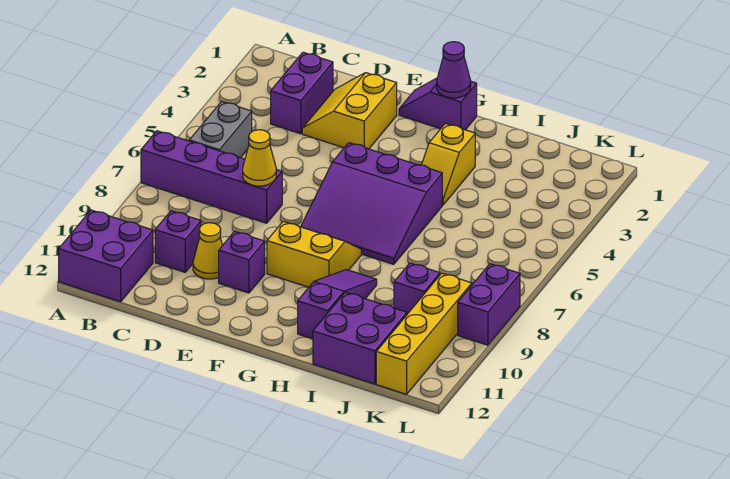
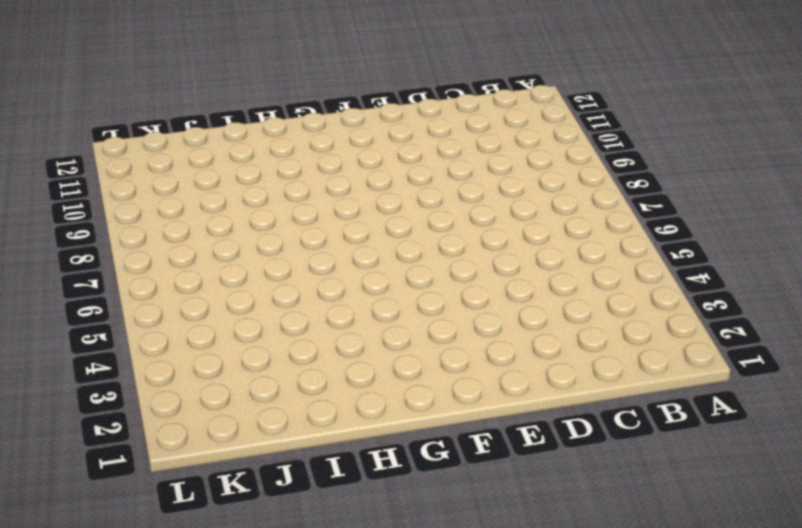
none -> purple brick A7:D7 level 1
none -> purple brick A11:B12 level 1
none -> grey brick B5:B6 level 1

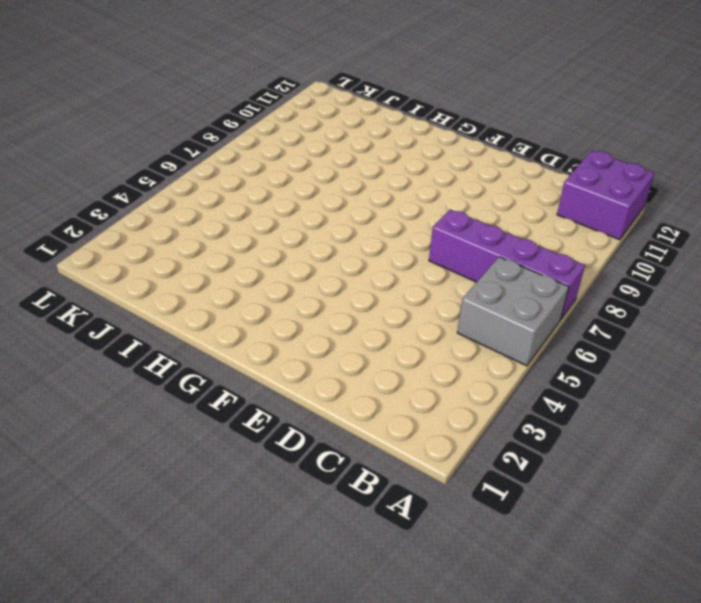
grey brick A5:B6 level 1 -> grey brick B5:B6 level 1
none -> purple brick C2:C3 level 1
none -> purple brick C10 level 1
none -> yellow slope D2:E3 level 1 top E

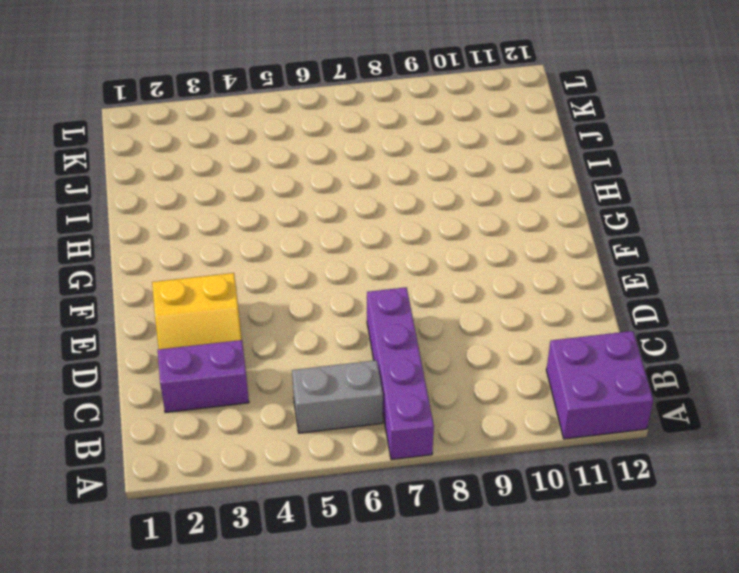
none -> purple brick C10 level 1
none -> yellow cone D10 level 1
none -> purple brick E10 level 1

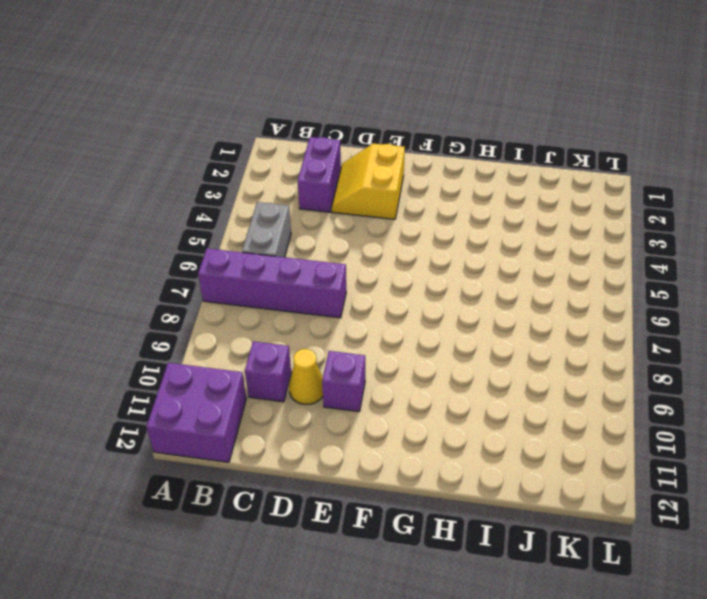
none -> purple slope F1:G1 level 1 top G
none -> purple slope F5:H7 level 1 top 5
none -> yellow slope F8:G9 level 1 top 9

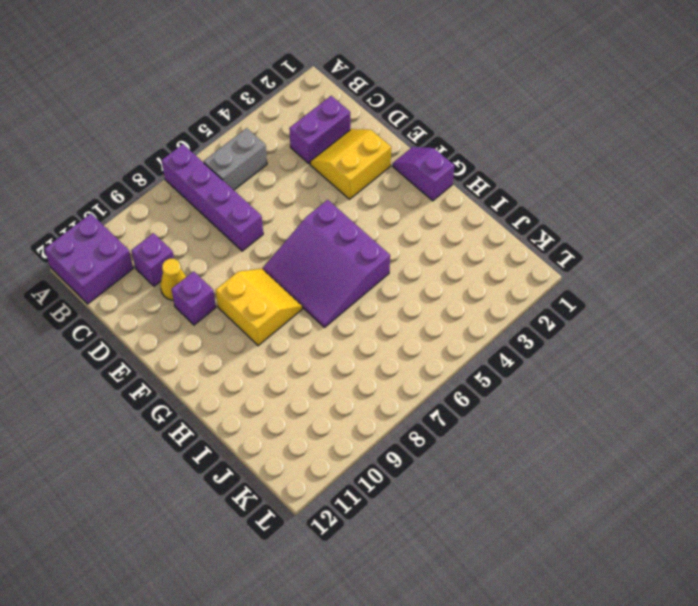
none -> yellow slope H3:H4 level 1 top 3
none -> purple slope H9:H11 level 1 top 11
none -> purple brick I11:J12 level 1

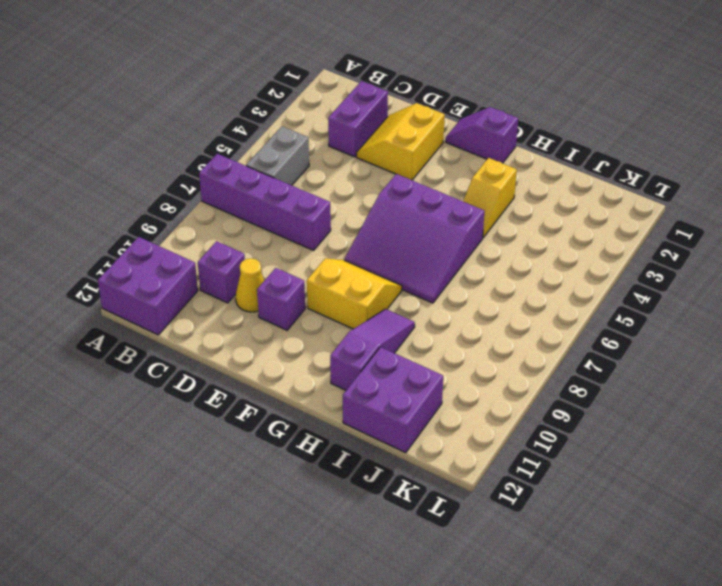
none -> purple brick J9 level 1
none -> yellow brick K9:K12 level 1
none -> purple brick L8:L9 level 1

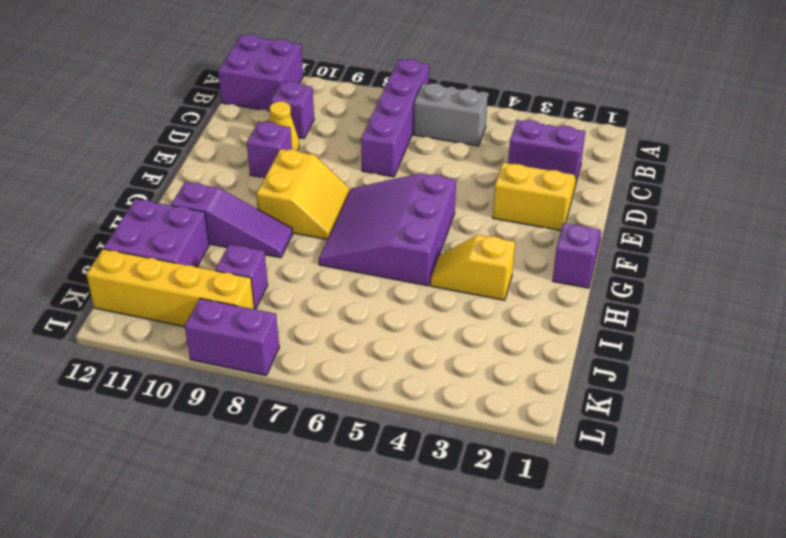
none -> yellow cone D7 level 2
none -> purple cone G1 level 2

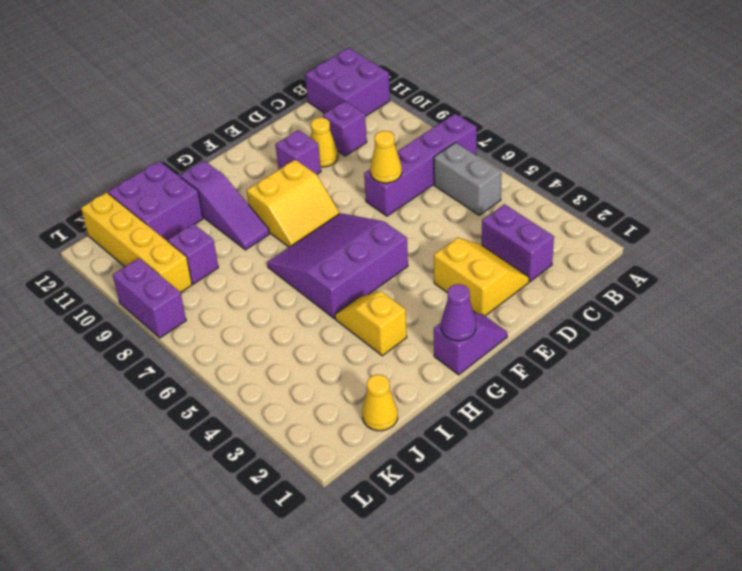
yellow cone J1 level 1 -> none

